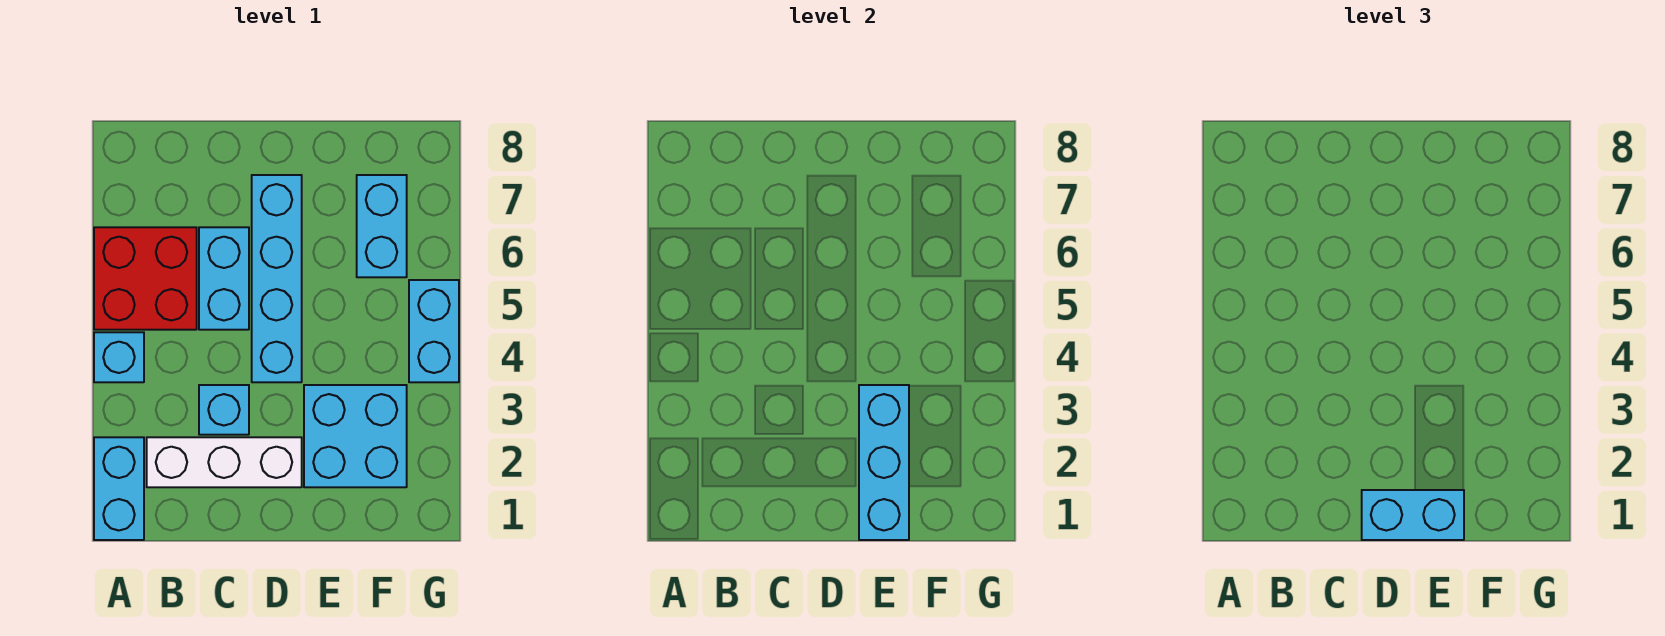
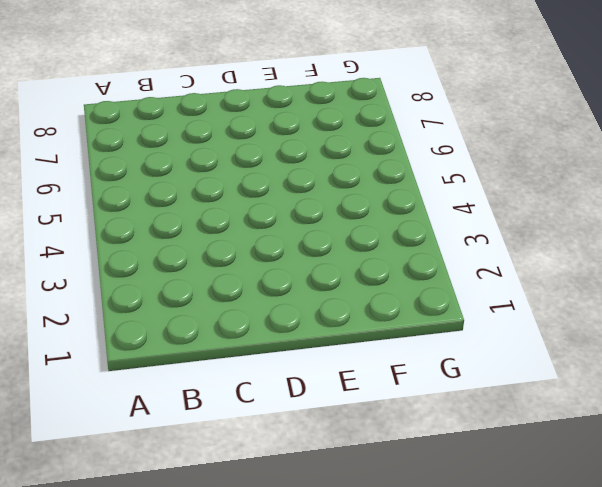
none -> cyan brick A1:A2 level 1
none -> cyan brick A4 level 1
none -> red brick A5:B6 level 1

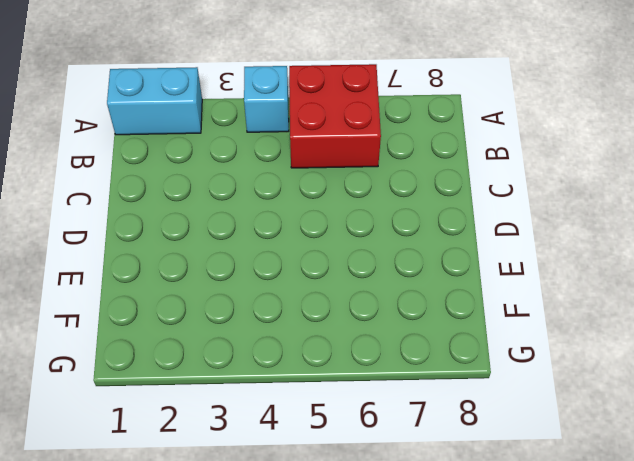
none -> white brick B2:D2 level 1
none -> cyan brick C3 level 1
none -> cyan brick C5:C6 level 1

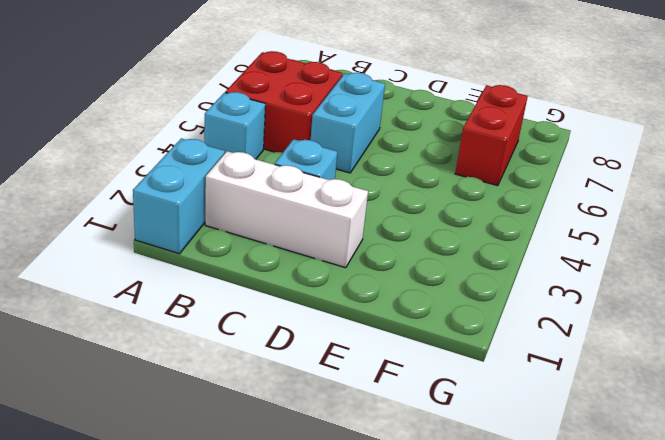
red brick F6:F7 level 1 -> cyan brick F6:F7 level 1
none -> cyan brick D4:D7 level 1
none -> cyan brick E2:F3 level 1
none -> cyan brick G4:G5 level 1

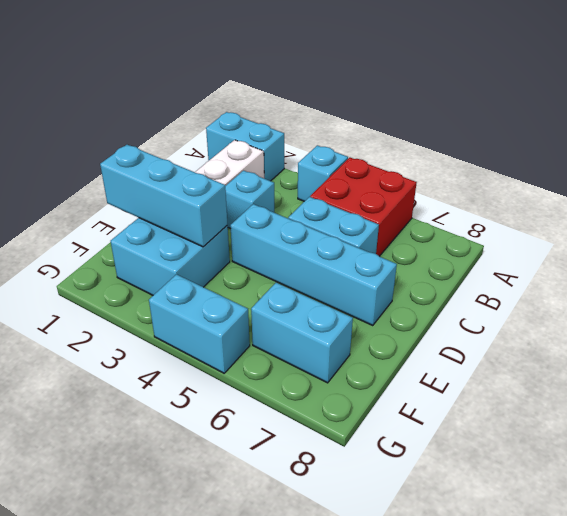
none -> cyan brick D1:E1 level 3

